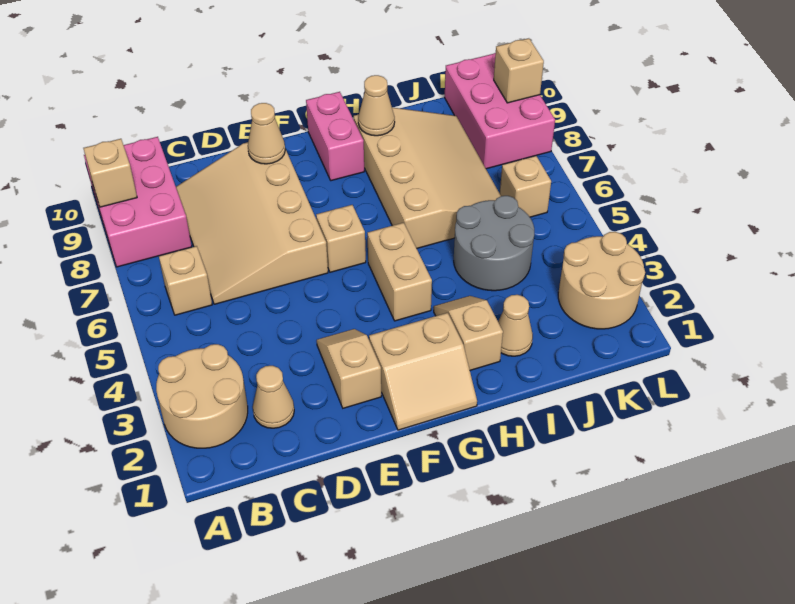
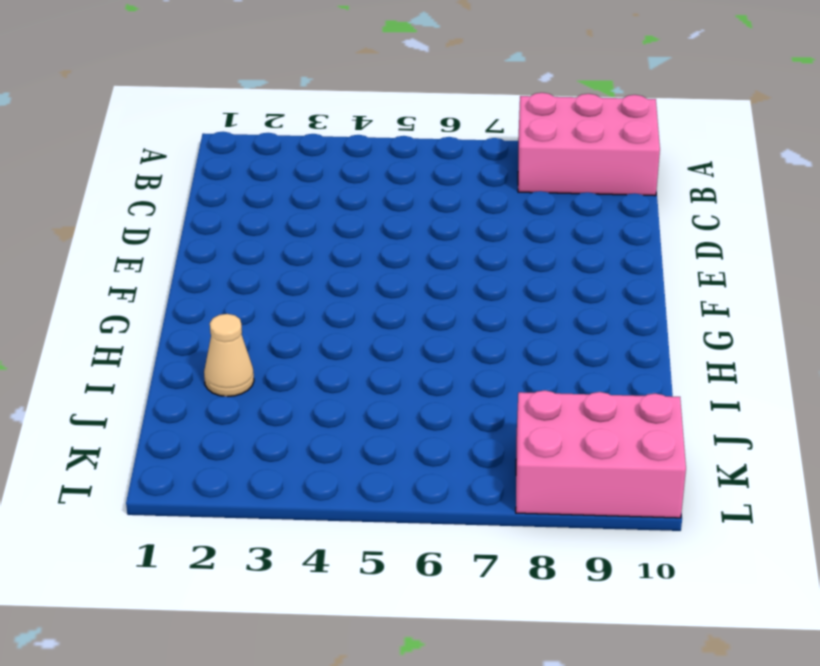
none -> tan round brick A2:B3 level 1
none -> tan brick B6 level 1
none -> tan cone C2 level 1

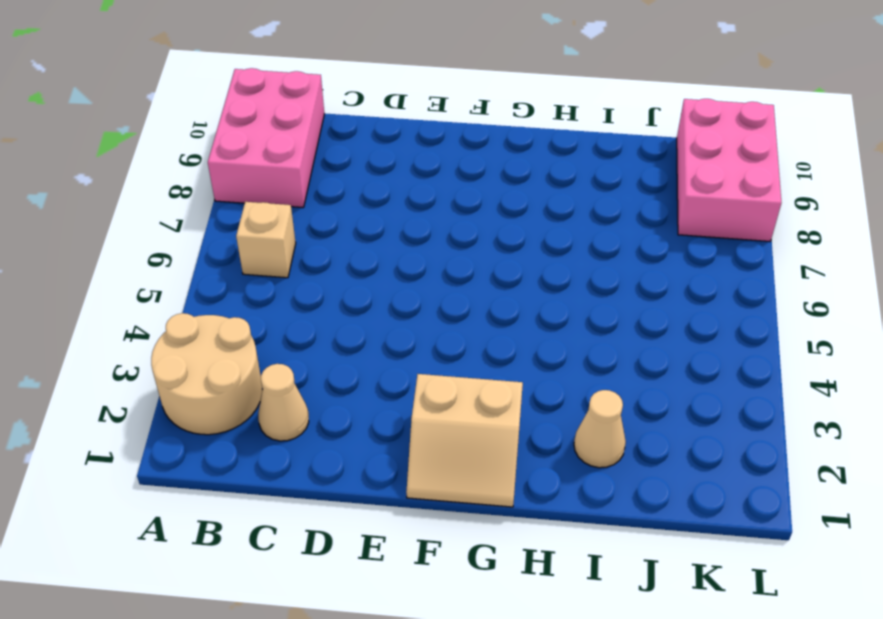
none -> tan slope C6:E9 level 1 top E
none -> tan slope E2:E3 level 1 top 2
none -> tan brick F6 level 1

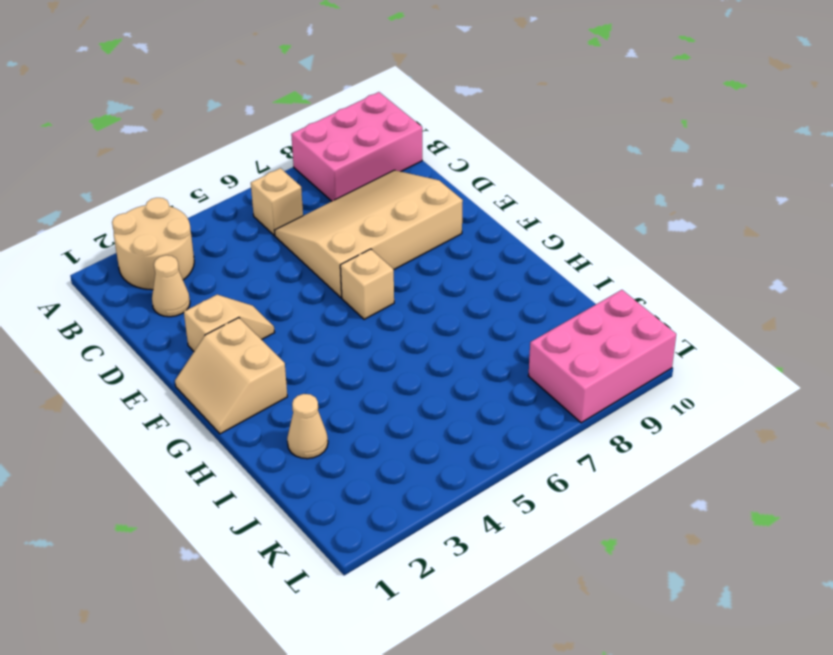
none -> tan brick G4:G5 level 1
none -> pink brick G9:G10 level 1
none -> tan slope H2:H3 level 1 top 2

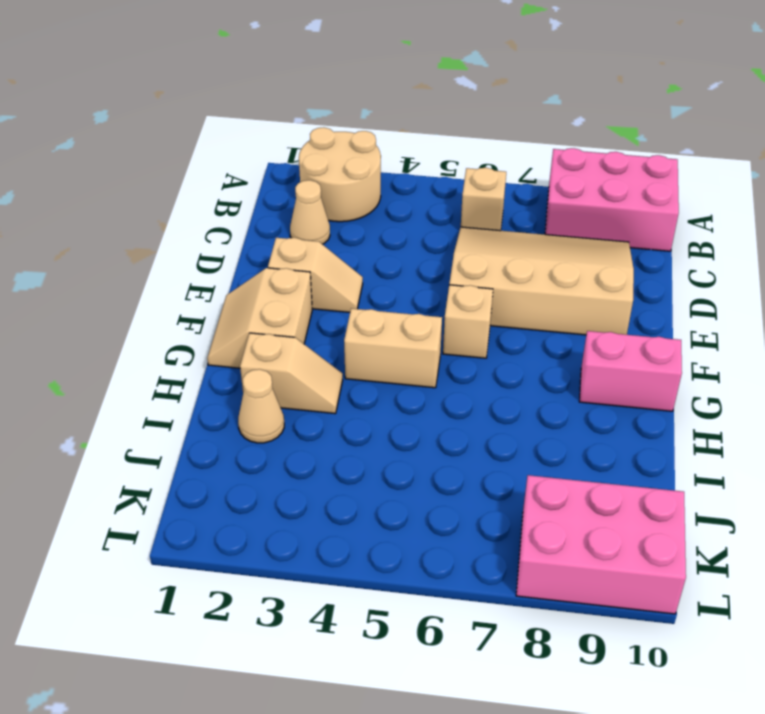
none -> tan slope H6:J9 level 1 top H
none -> grey round brick I4:J5 level 1
none -> tan round brick K2:L3 level 1

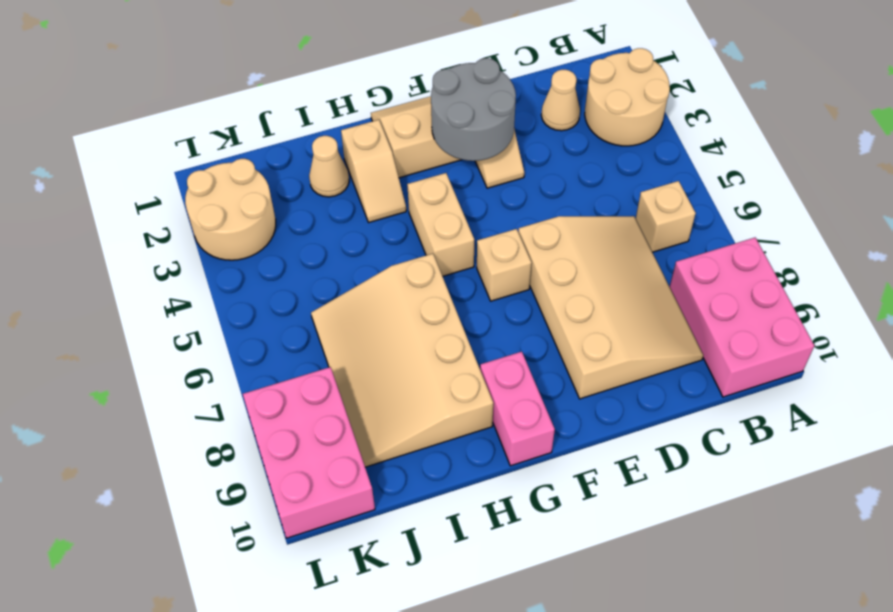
grey round brick E2:F3 level 2 -> grey round brick I4:J5 level 1
none -> tan brick K6 level 1
none -> tan brick A9 level 2
none -> tan cone E9 level 2

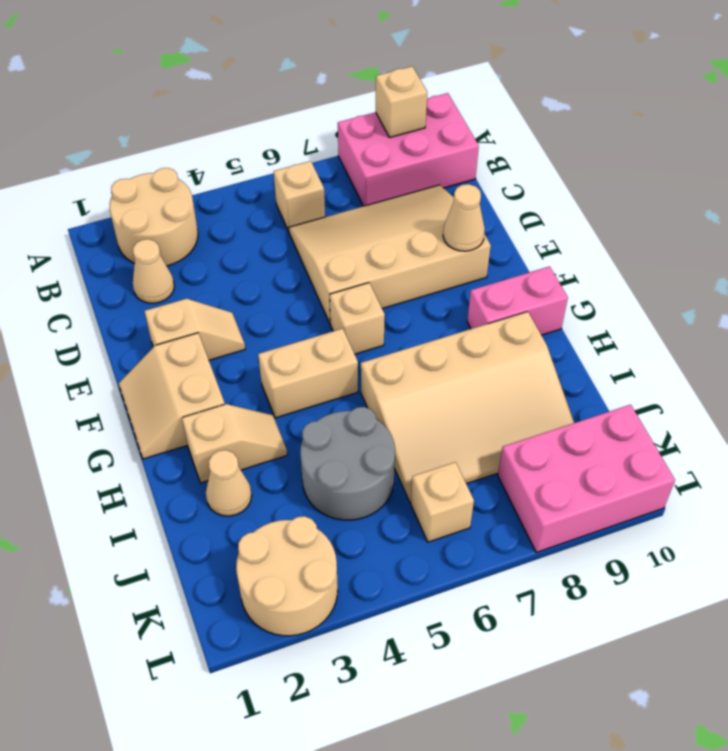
none -> tan cone H9 level 2
none -> tan brick L9 level 2

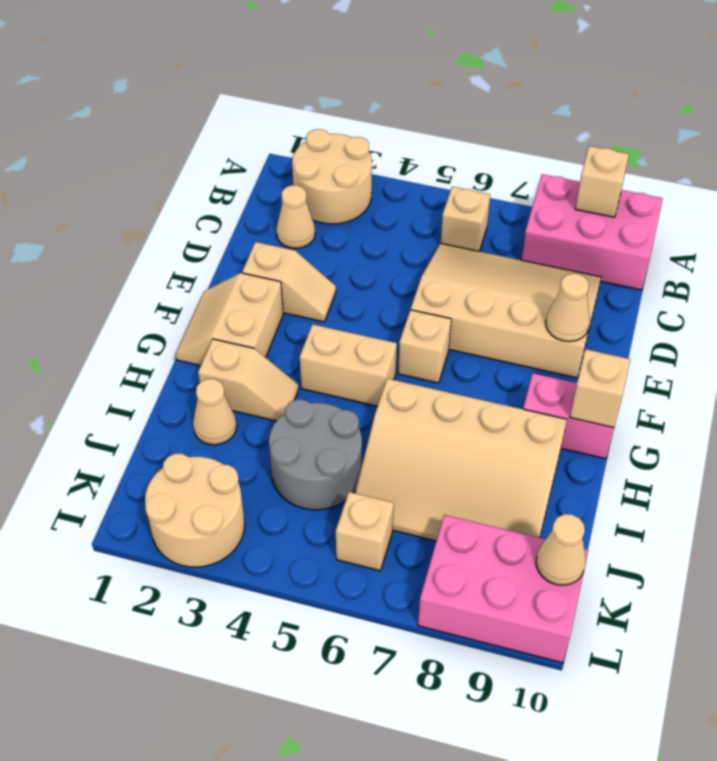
tan brick G10 level 2 -> tan brick L9 level 2
tan cone K10 level 2 -> tan cone H9 level 2

